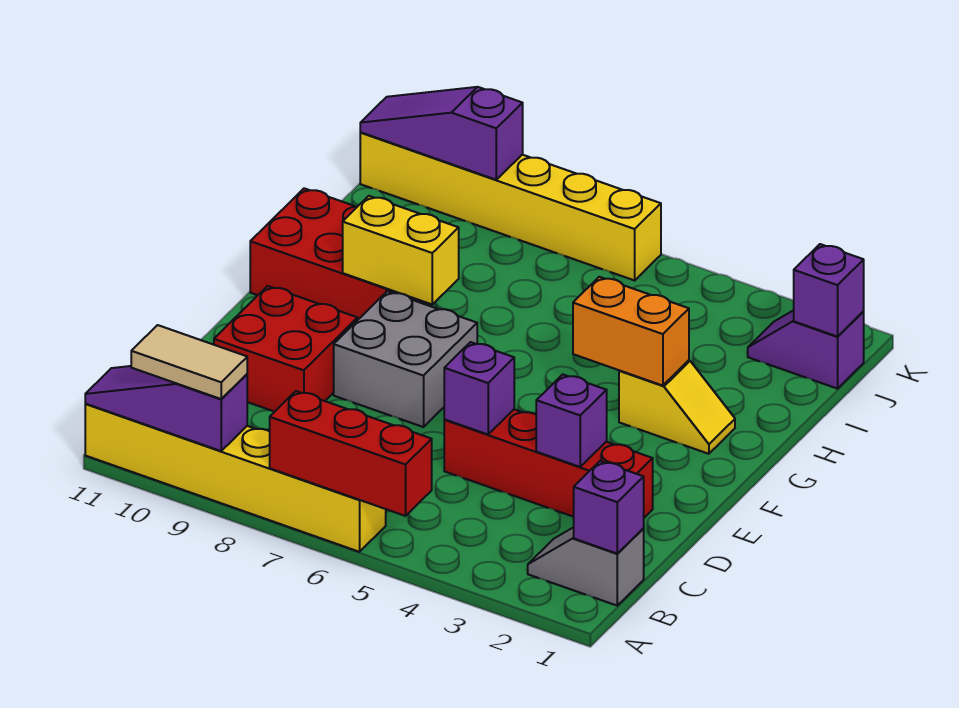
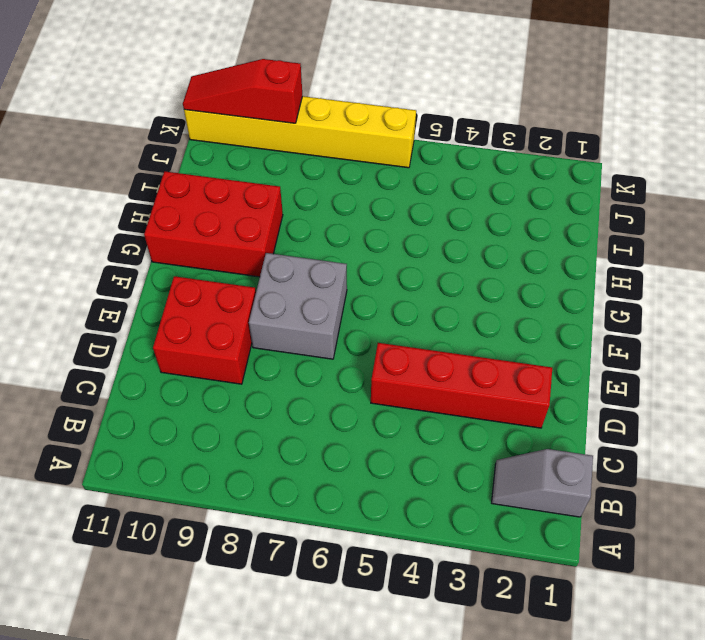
red slope K9:K11 level 2 top 9 -> purple slope K9:K11 level 2 top 9
none -> yellow brick A6:A11 level 1
none -> yellow slope G2:G3 level 1 top 3
none -> purple slope J1:J2 level 1 top 1

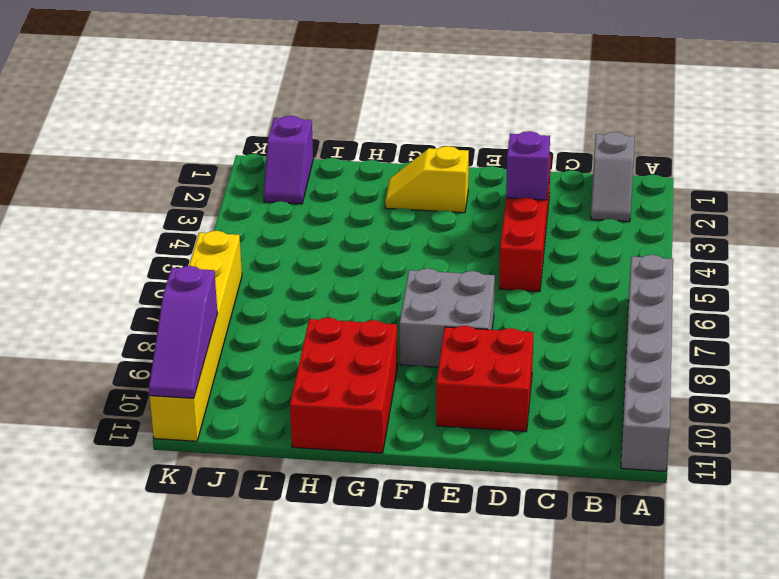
grey brick A6:A11 level 1 -> yellow brick A6:A11 level 1
yellow slope F2:G2 level 1 top F -> yellow slope G2:G3 level 1 top 3
none -> red brick A5:A7 level 2
none -> purple slope A9:A11 level 2 top 9
none -> purple brick B1 level 2

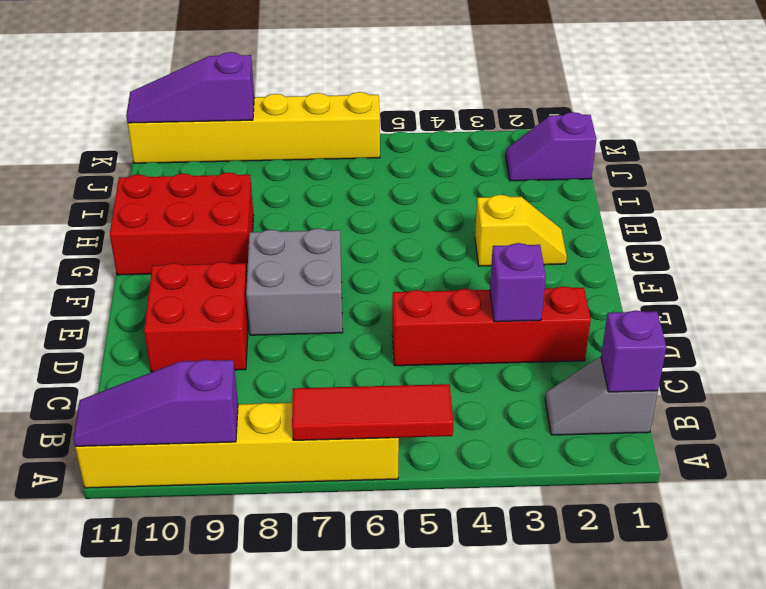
red tile A5:A7 level 2 -> red brick A5:A7 level 2
none -> purple brick D5 level 2
none -> orange brick G3:G4 level 2
none -> yellow brick G8:G9 level 2

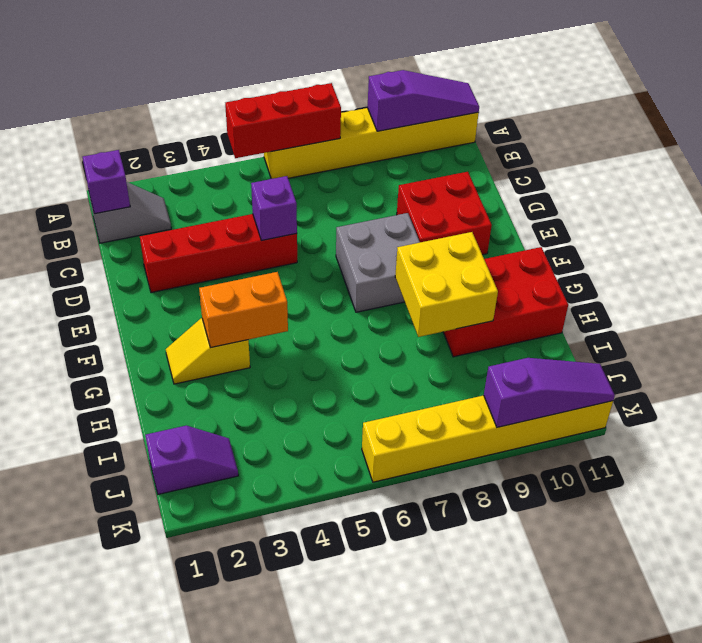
yellow brick G8:H9 level 2 -> yellow brick G8:G9 level 2
none -> purple brick D3 level 2
none -> purple brick J1 level 2
none -> tan tile A9:A10 level 3

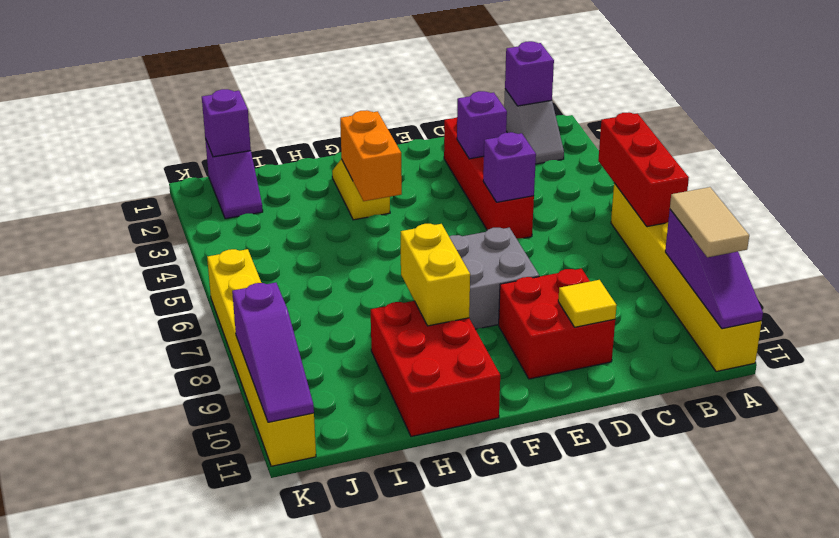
yellow tile D10 level 2 -> none

